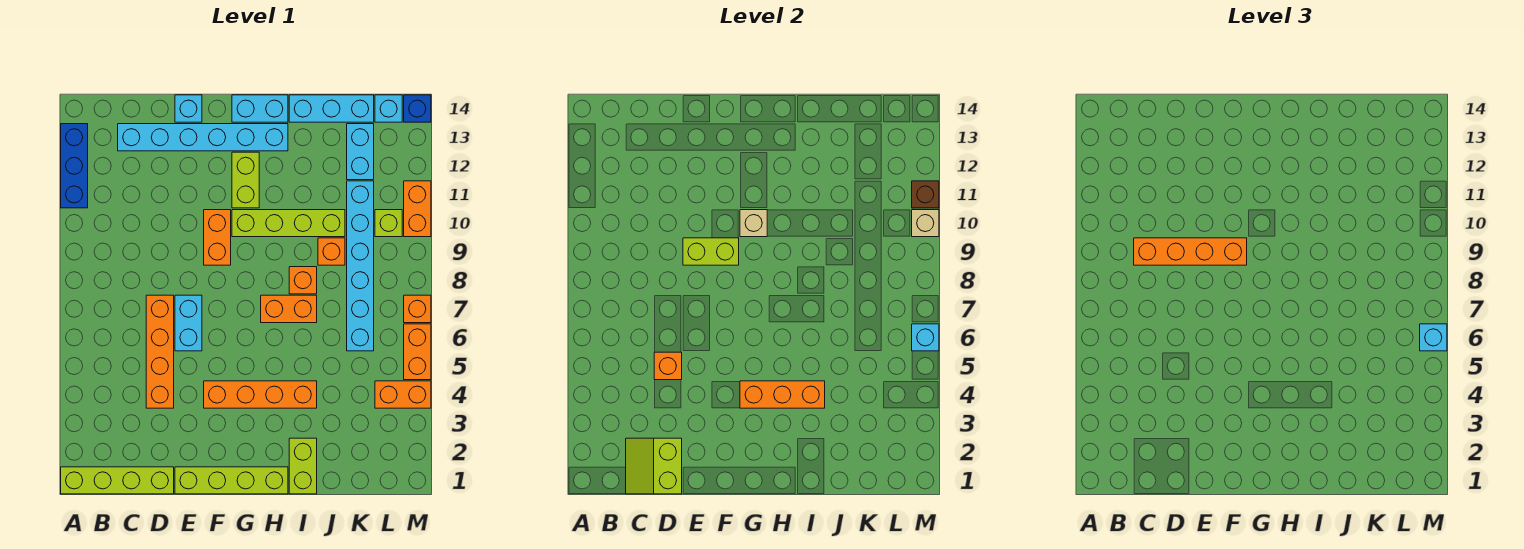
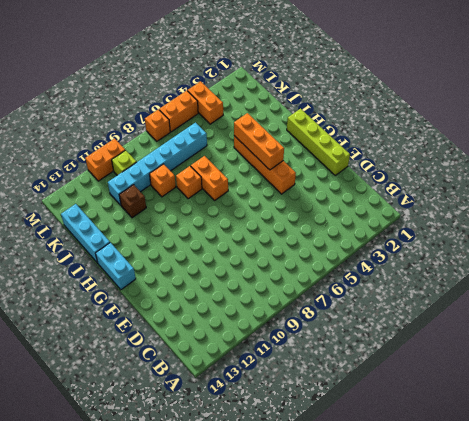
brown brick J11 level 1 -> brown brick M11 level 2
none -> lime brick A1:D1 level 1
none -> blue brick A11:A13 level 1
none -> cyan brick C13:H13 level 1
none -> orange brick D4:D7 level 1

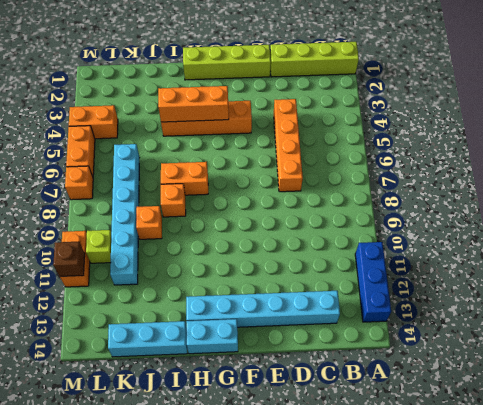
none -> cyan brick E6:E7 level 1
none -> cyan brick E14 level 1
none -> orange brick F9:F10 level 1
none -> lime brick G10:J10 level 1

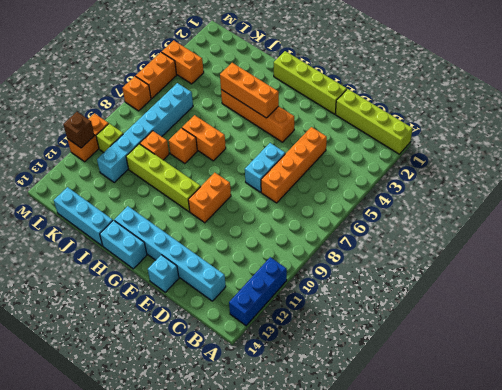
none -> lime brick G11:G12 level 1
none -> lime brick I1:I2 level 1
none -> cyan brick K12:K13 level 1
none -> cyan brick L14 level 1

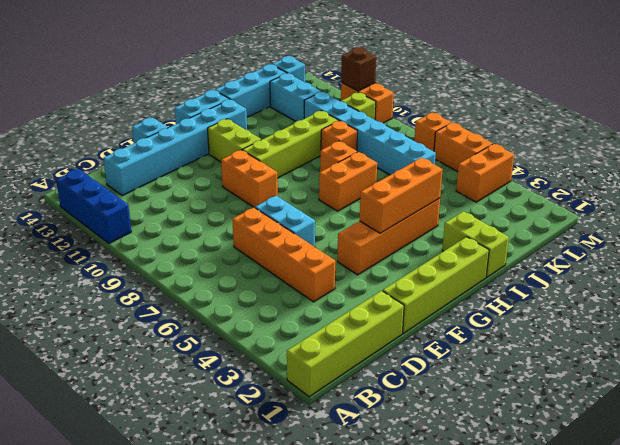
none -> blue brick M14 level 1
none -> lime slope C1:D2 level 2 top D
none -> orange brick D5 level 2
none -> lime brick E9:F9 level 2

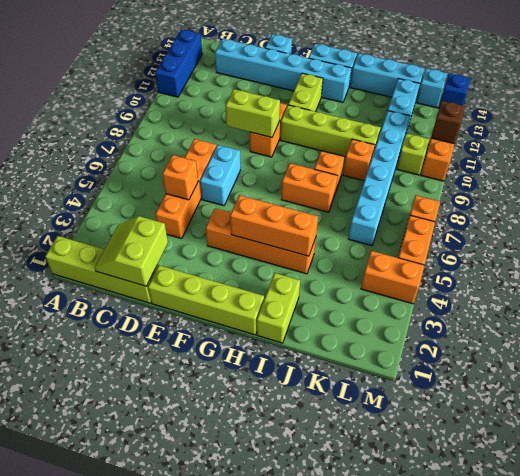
none -> tan brick G10 level 2
none -> cyan brick M6 level 2
none -> tan brick M10 level 2
none -> orange brick C9:F9 level 3

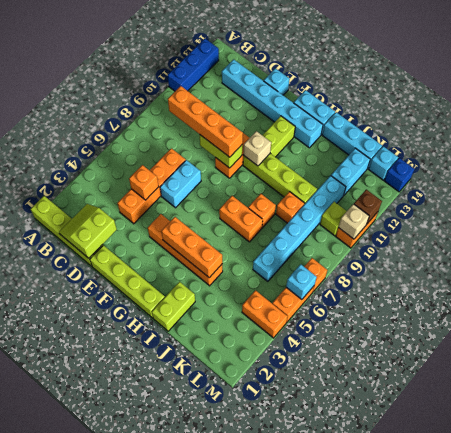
none -> cyan brick M6 level 3

